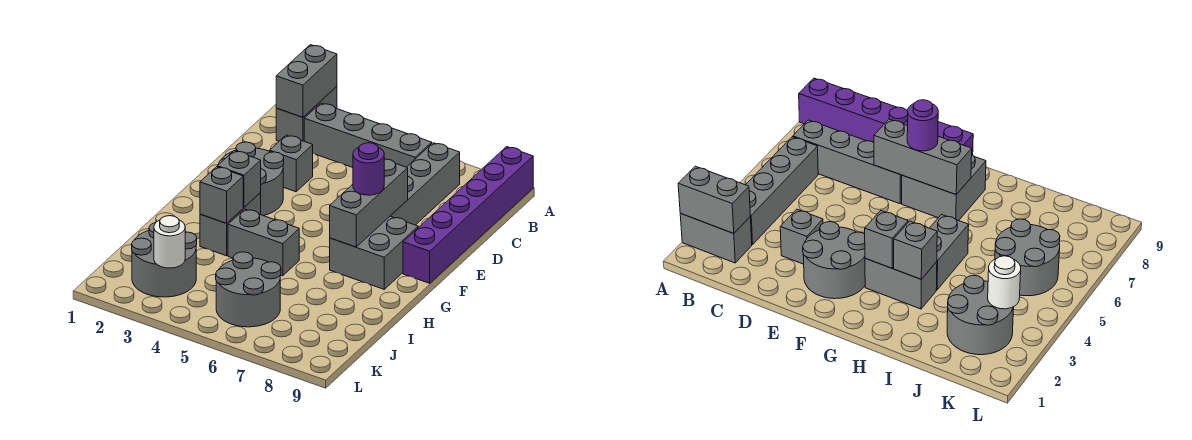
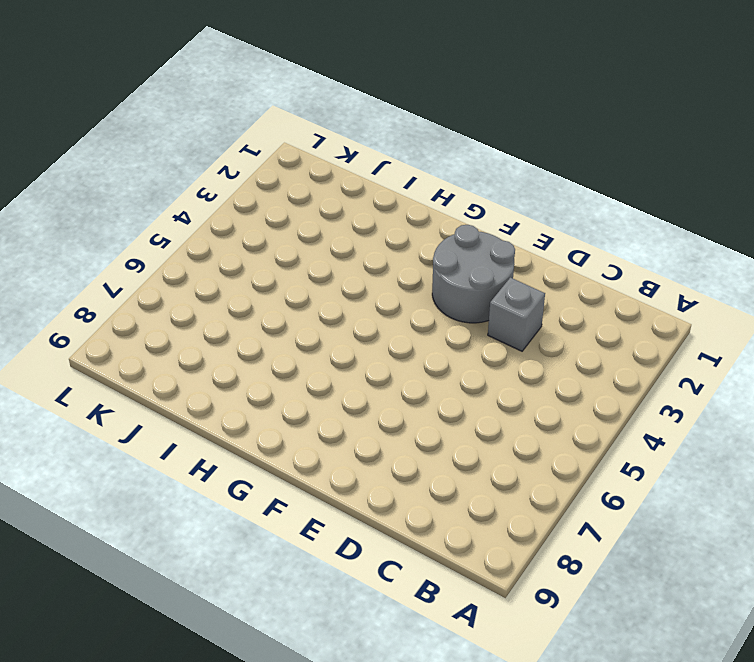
none -> grey brick A2:B2 level 1
none -> purple brick A9:F9 level 1
none -> grey brick B3:B6 level 1

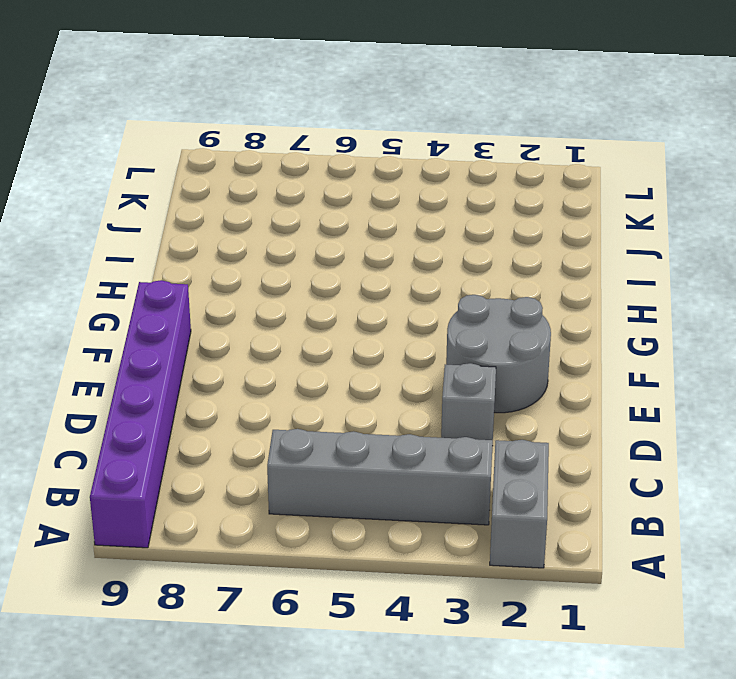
none -> grey brick B7:E7 level 1
none -> grey brick F7:G8 level 1
none -> grey brick G3:H3 level 1

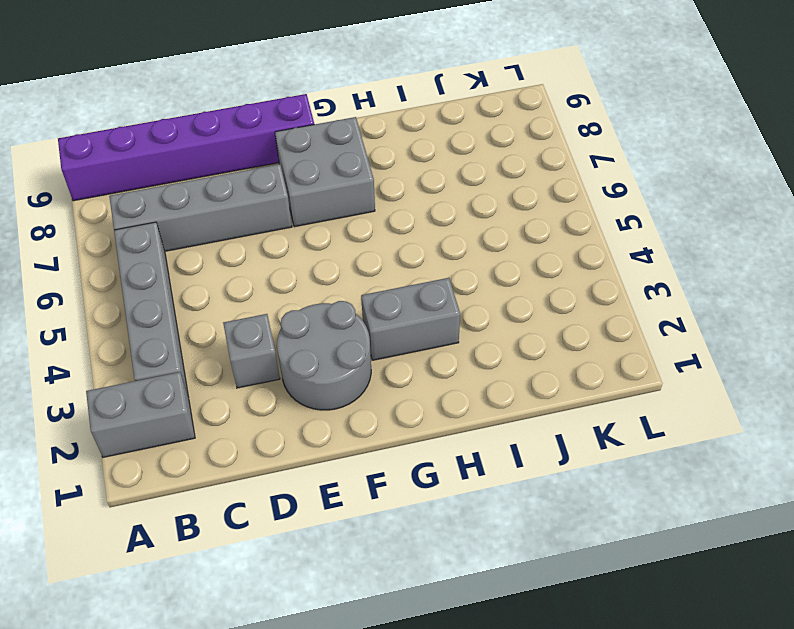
none -> grey brick H4:H5 level 1
none -> grey round brick J2:K3 level 1
none -> grey round brick J5:K6 level 1

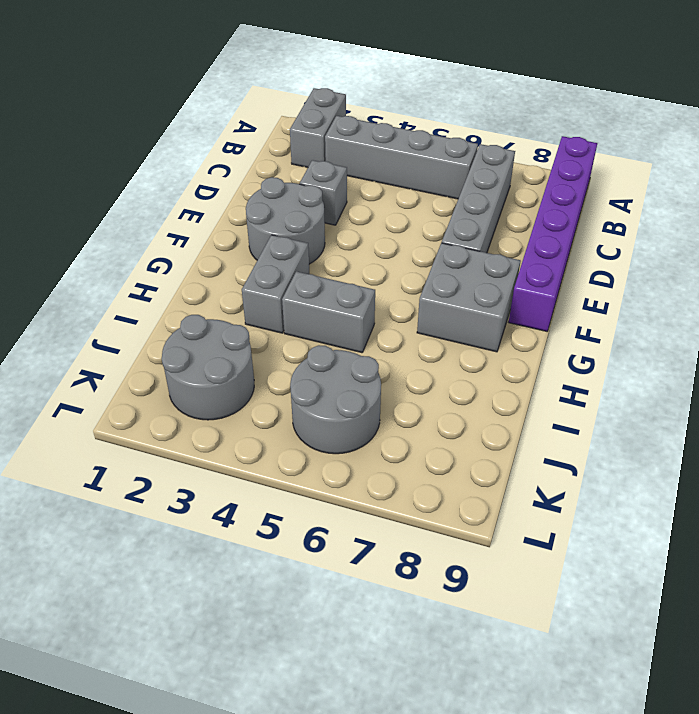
none -> grey brick A2:B2 level 2
none -> grey brick E7:G7 level 2
none -> grey brick G3 level 2

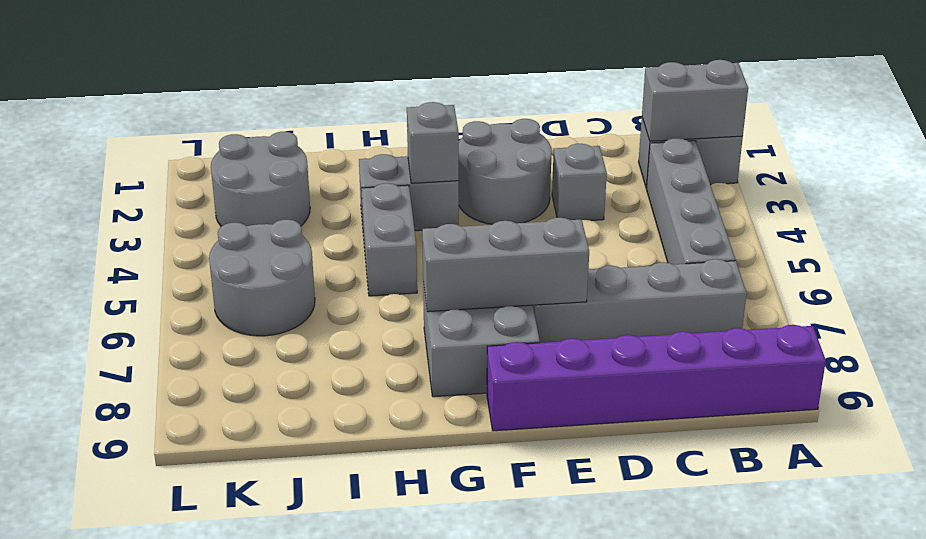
none -> grey brick H3 level 2
none -> white round brick K3 level 2
none -> purple round brick F7 level 3

